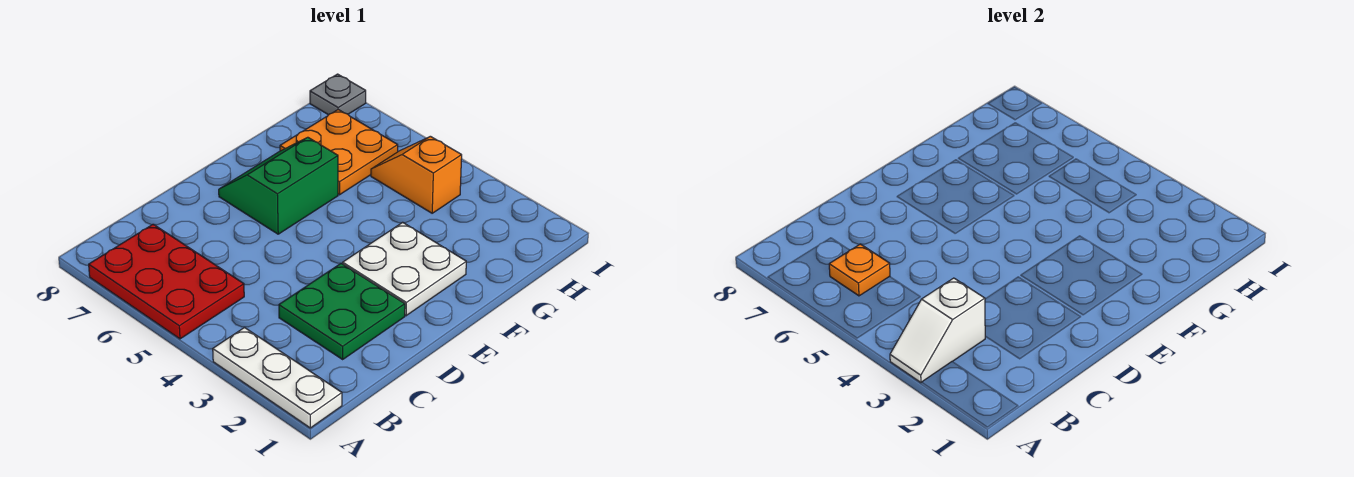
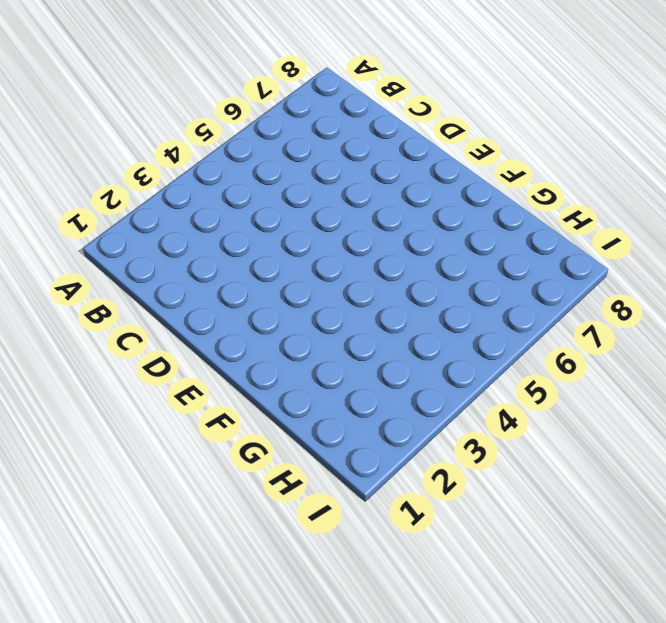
none -> white plate A1:A3 level 1
none -> red plate A5:B7 level 1

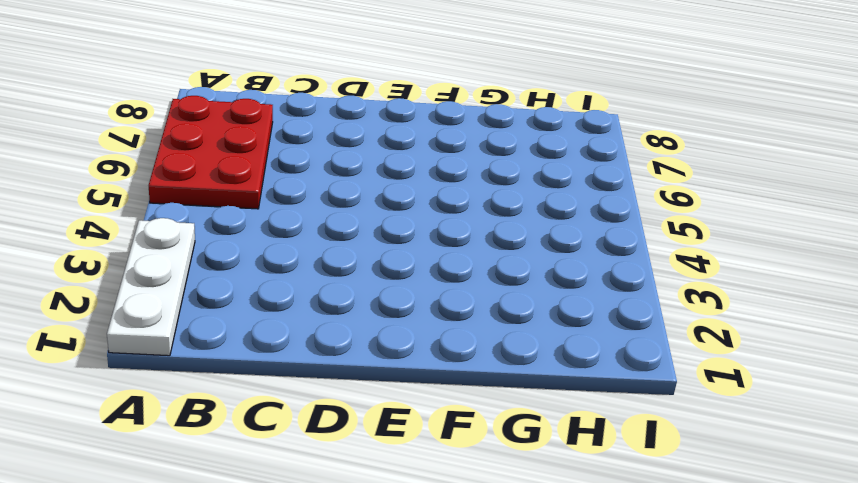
none -> green plate C2:D3 level 1
none -> white plate E2:F3 level 1

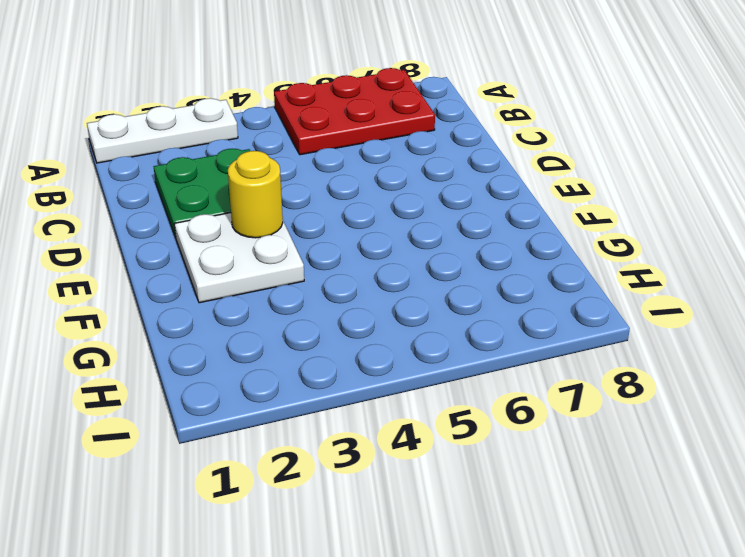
yellow round brick E3 level 2 -> none
none -> green slope E6:F7 level 1 top 6
none -> orange plate G6:H7 level 1

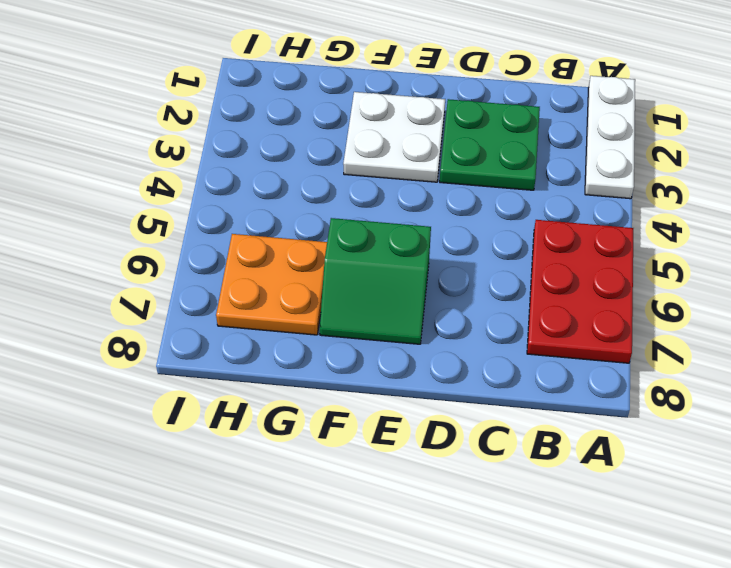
none -> orange slope H4:H5 level 1 top 4
none -> grey plate I8 level 1

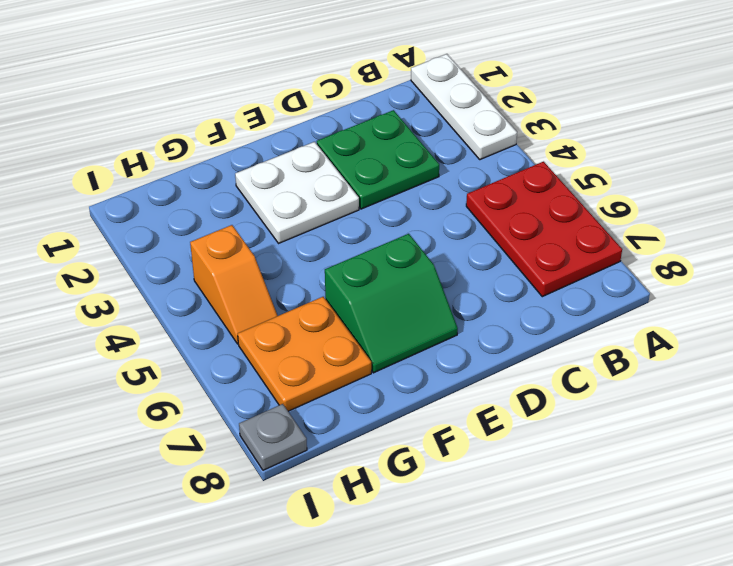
none -> white slope A3:B3 level 2 top B
none -> orange plate B6 level 2

